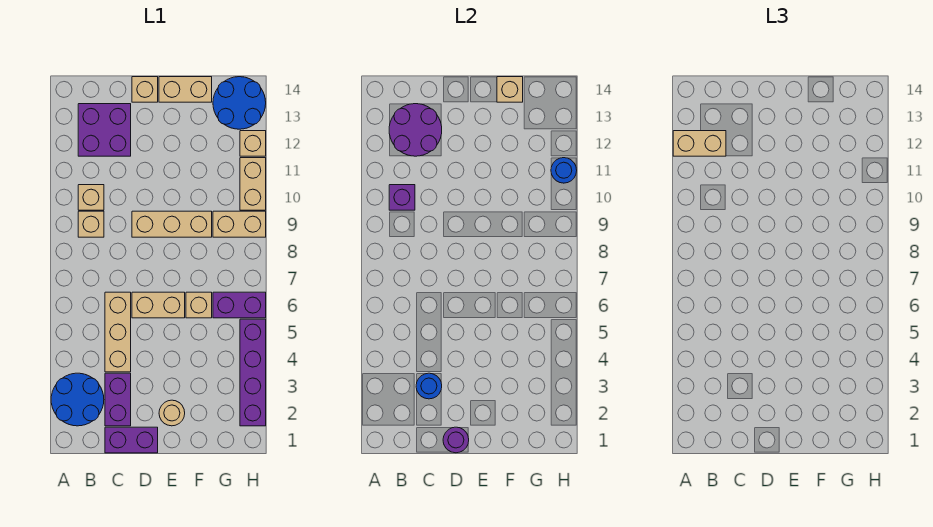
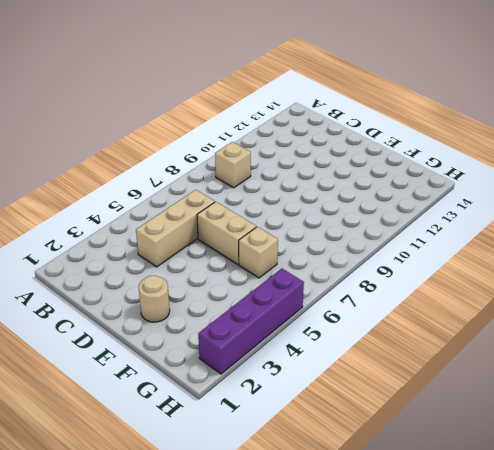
none -> blue round brick A2:B3 level 1
none -> tan brick B10 level 1
none -> purple brick B12:C13 level 1

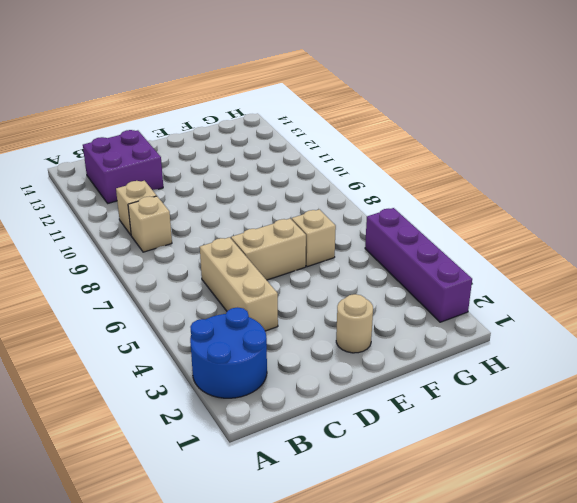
none -> purple brick C1:D1 level 1
none -> purple brick C2:C3 level 1
none -> tan brick D9:F9 level 1

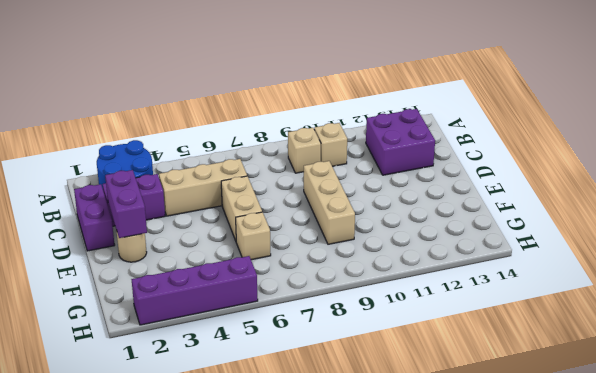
purple brick D2:E2 level 2 -> purple brick G6:H6 level 1
none -> tan brick D14 level 1
none -> tan brick E14:F14 level 1
none -> tan brick G9:H9 level 1

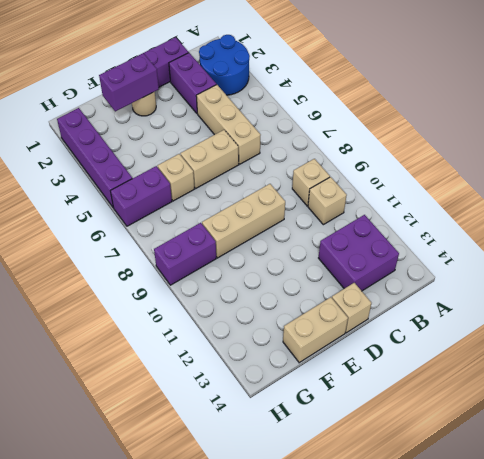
purple brick E2:F2 level 2 -> none
purple brick G9:H9 level 1 -> tan brick G9:H9 level 1
none -> blue round brick G13:H14 level 1
none -> tan brick H10:H11 level 1
none -> tan brick H12 level 1

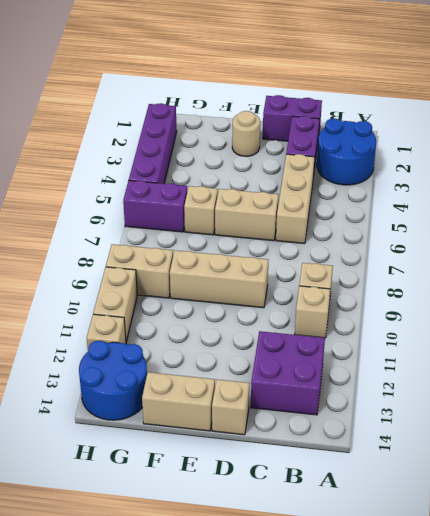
none -> purple brick B10 level 2
none -> purple round brick B12:C13 level 2
none -> blue round brick C3 level 2

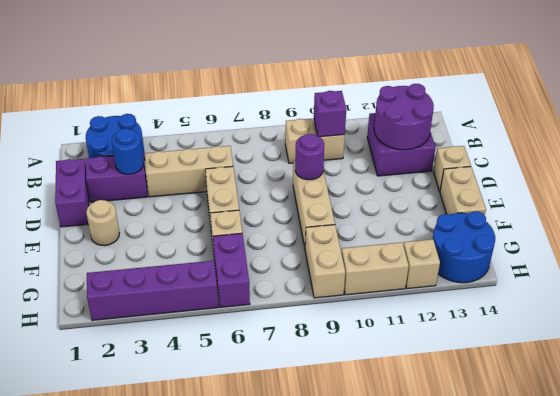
purple round brick D9 level 2 -> purple round brick D1 level 2
none -> tan brick F14 level 2
none -> blue round brick H11 level 2
none -> tan brick A12:B12 level 3

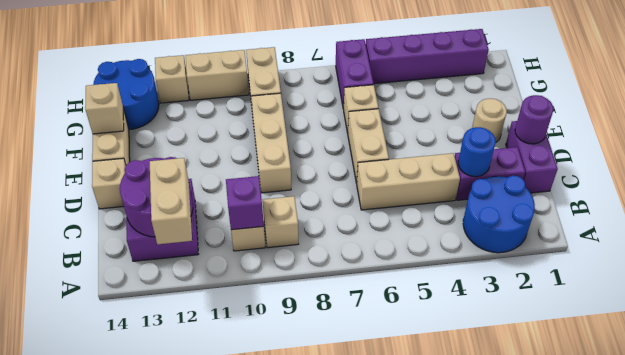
none -> blue round brick H11 level 2

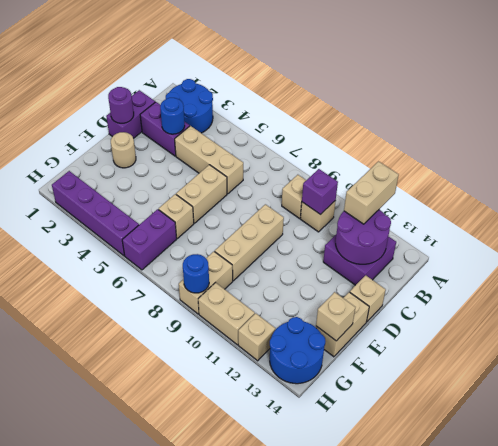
blue round brick H9 level 2 -> blue round brick H11 level 2

